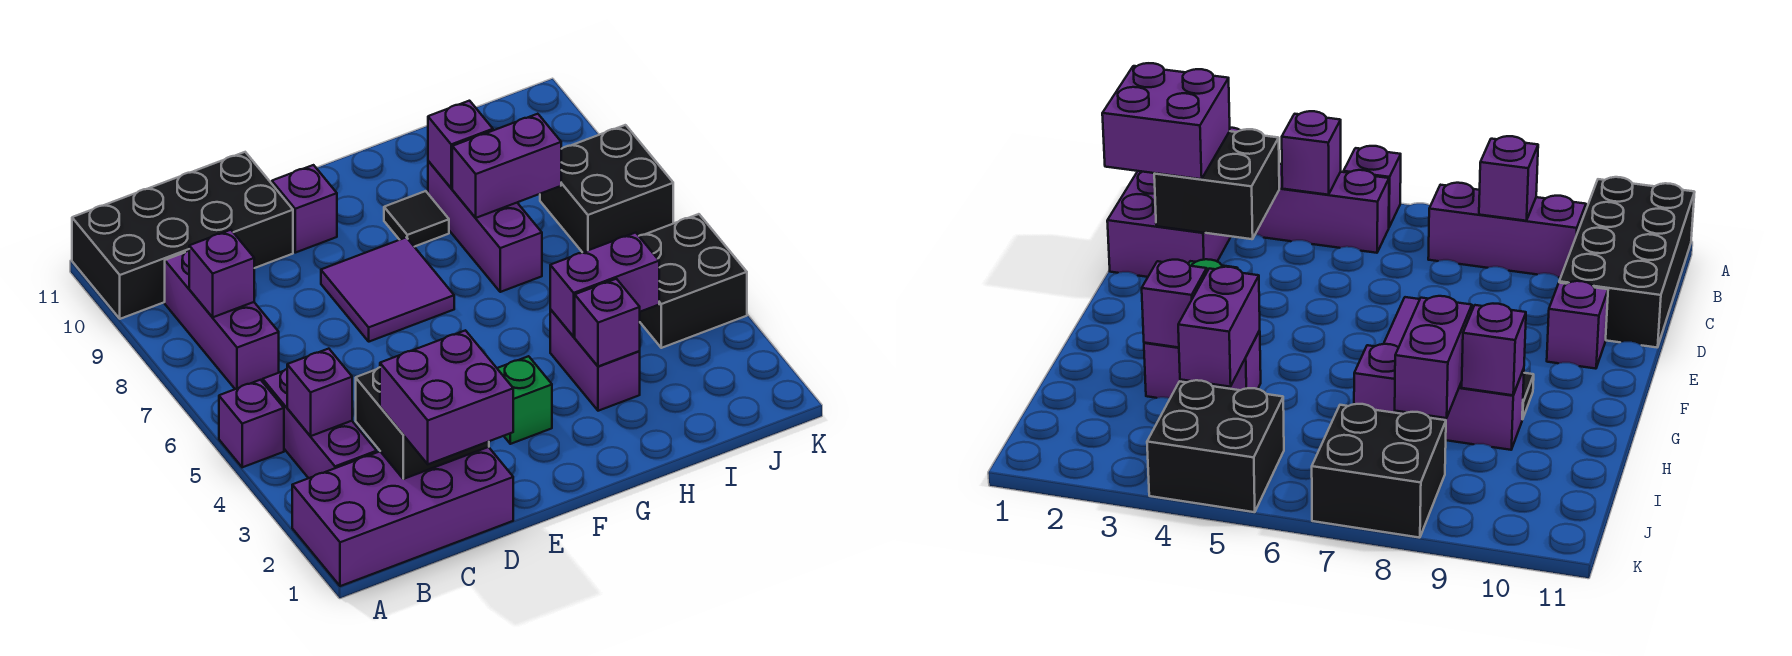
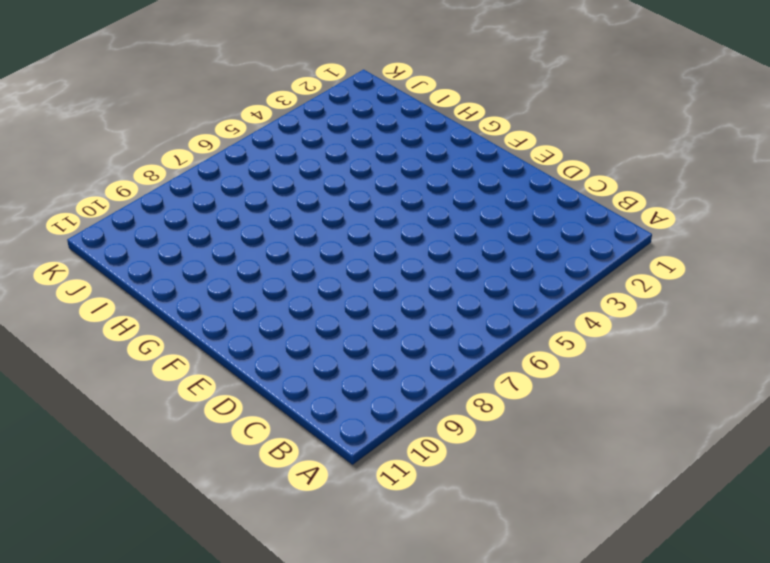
none -> purple brick A1:D2 level 1
none -> purple brick A5 level 1
none -> black brick A10:D11 level 1

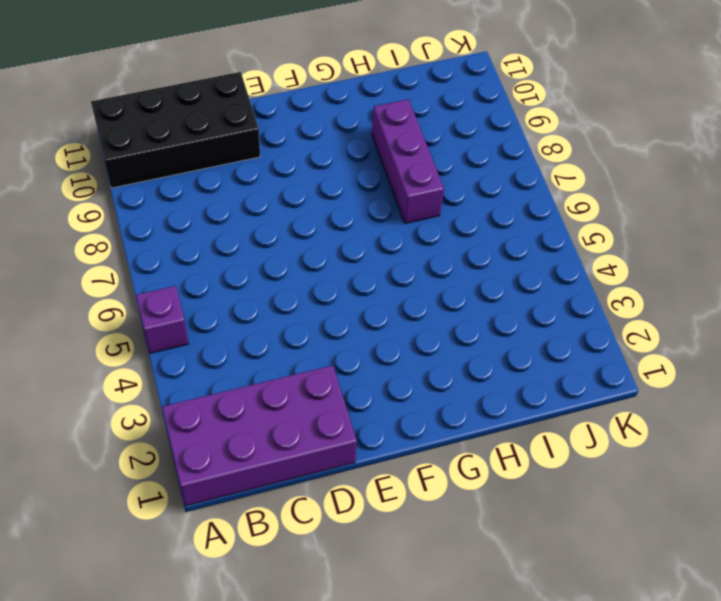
none -> purple brick B3:B5 level 1
none -> purple brick B7:B9 level 1
none -> purple tile E7:F8 level 1

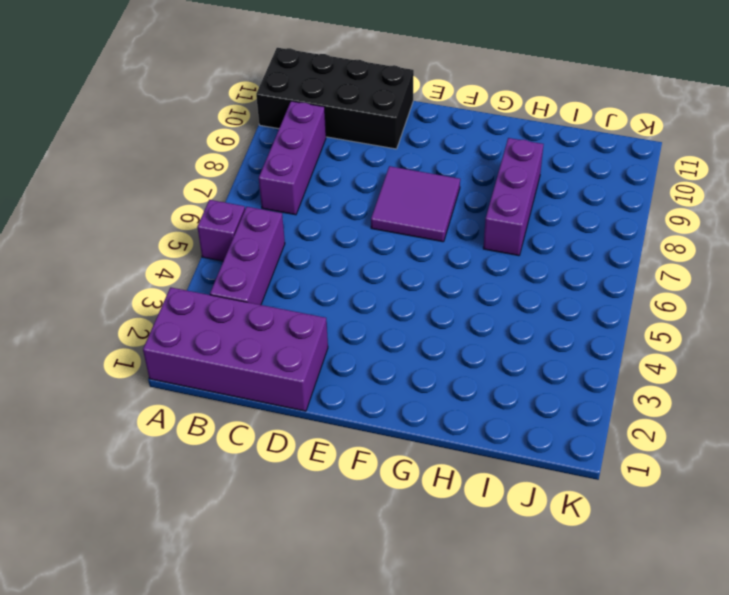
none -> purple brick E10 level 1
none -> green brick F3 level 1
none -> black tile G9 level 1

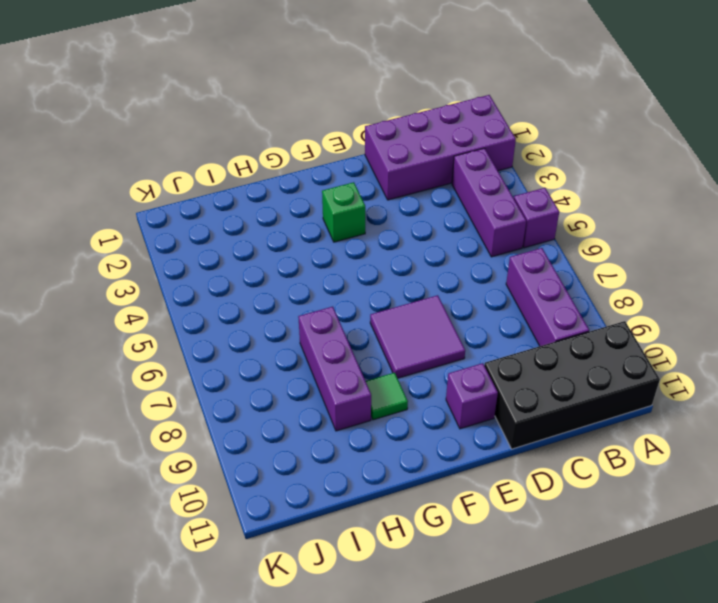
green tile G9 level 1 -> black tile G9 level 1
none -> purple brick H3:H4 level 1
none -> black brick J4:K5 level 1
none -> black brick J7:K8 level 1

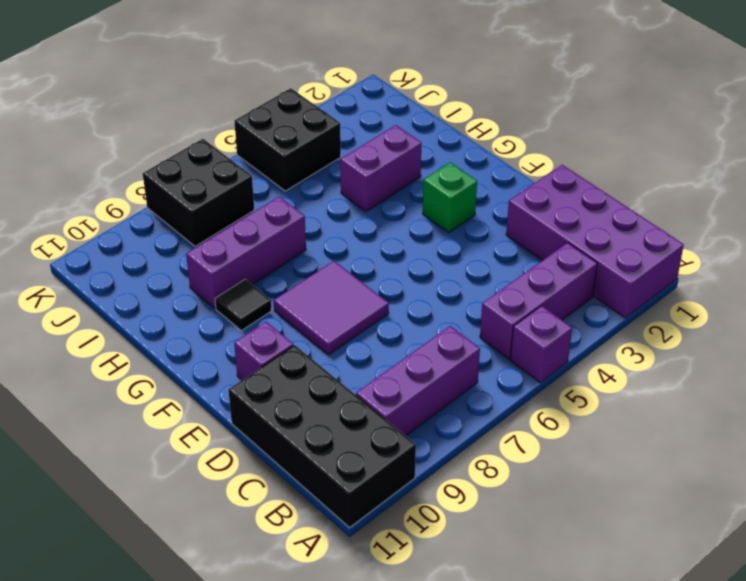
none -> purple brick B4 level 2
none -> purple brick B8 level 2
none -> black brick C2:D3 level 2

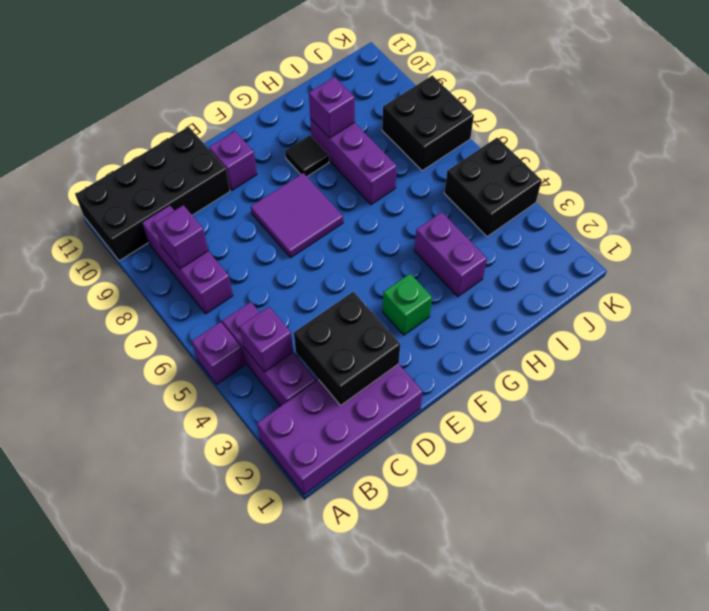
none -> purple brick H3 level 2
none -> purple brick H4:I4 level 2
none -> purple brick H8:I8 level 2

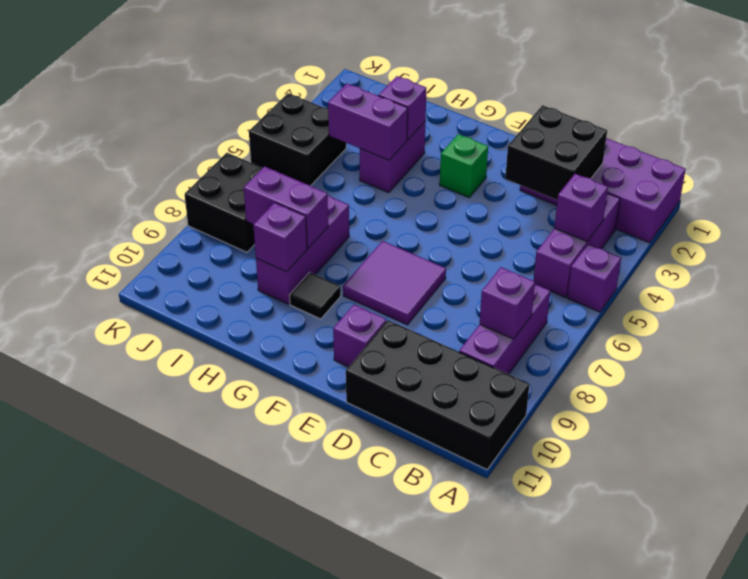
none -> purple brick C1:D2 level 3

